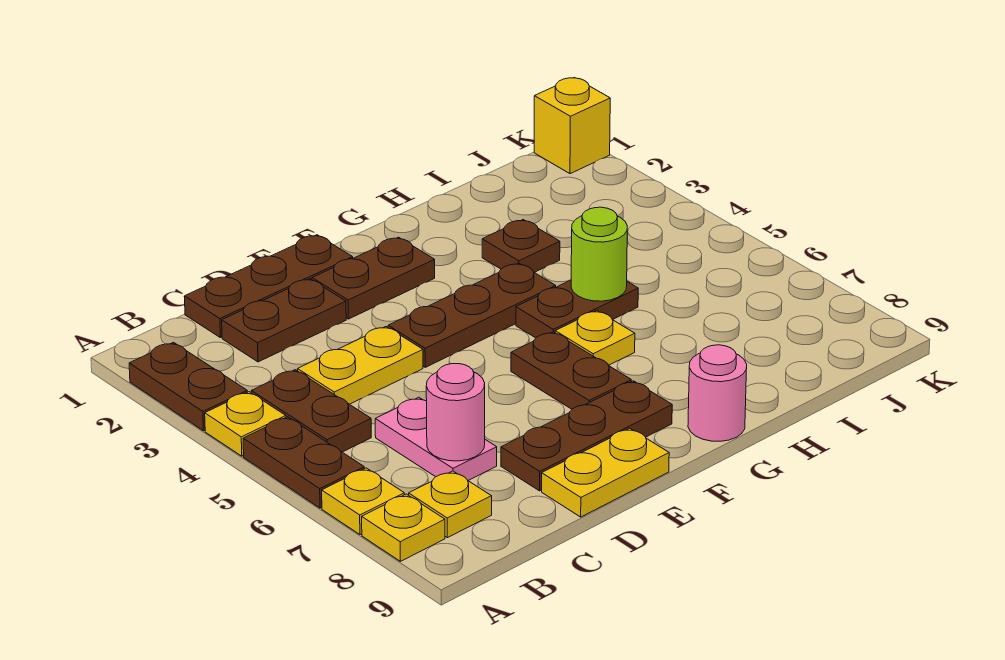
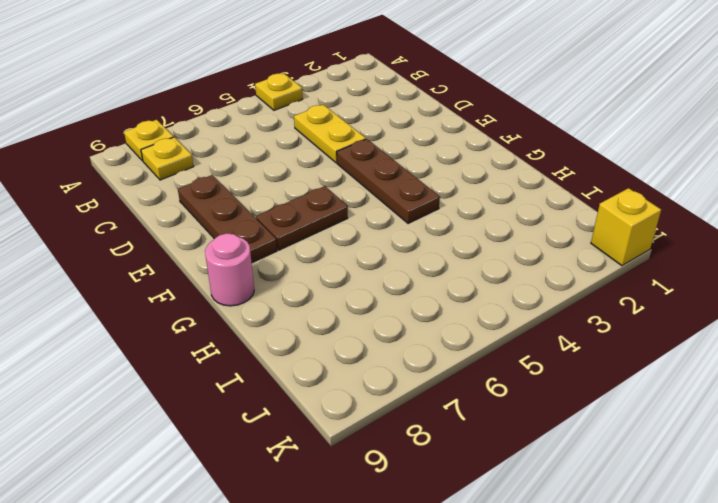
none -> brown plate A2:A3 level 1
none -> brown plate A5:A6 level 1
none -> yellow plate A7 level 1

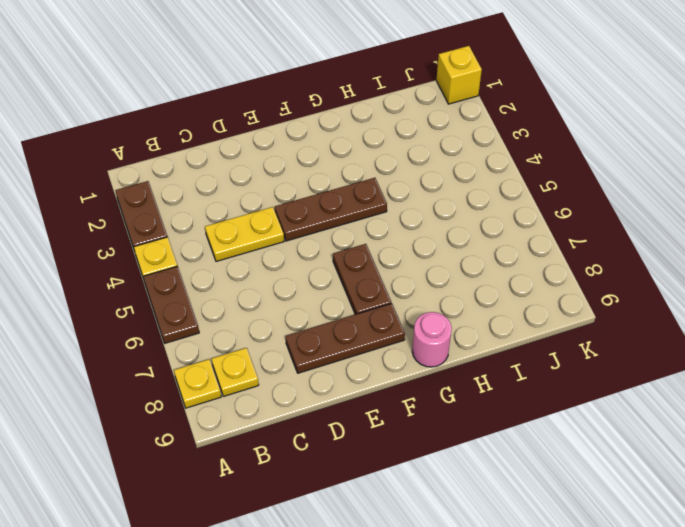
none -> yellow plate A7 level 1
none -> brown plate B4:B5 level 1
none -> brown plate C1:E1 level 1

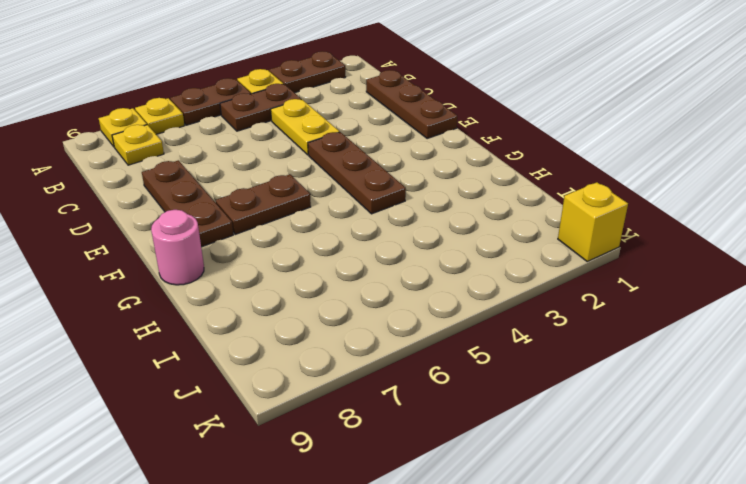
none -> brown plate C2:D2 level 1
none -> pink plate C6:C7 level 1
none -> yellow plate D9:E9 level 1

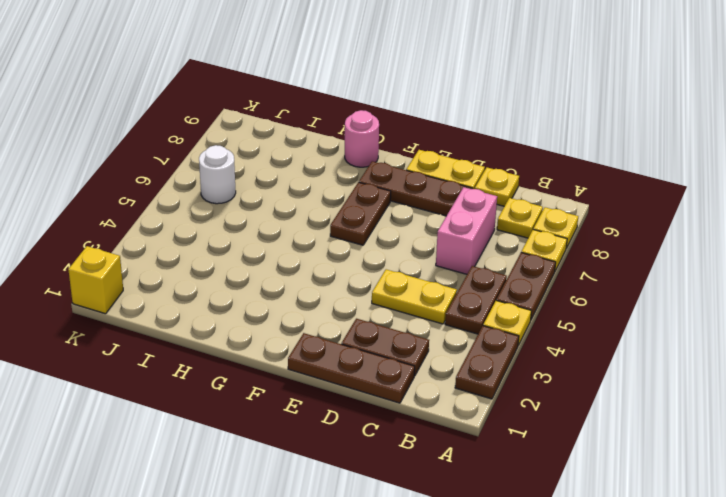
pink brick C6:C7 level 1 -> pink plate C6:C7 level 1
yellow plate C9 level 1 -> yellow plate G6 level 1
white round brick J6 level 1 -> none
none -> brown plate E2:F2 level 1
none -> brown plate E4:G4 level 1
none -> brown plate G5:H5 level 1

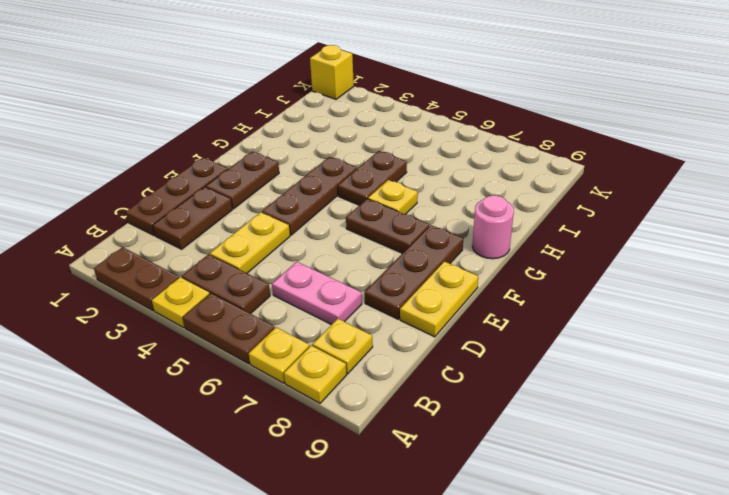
none -> brown plate H3 level 1
none -> pink round brick C7 level 2
none -> lime round brick H5 level 2

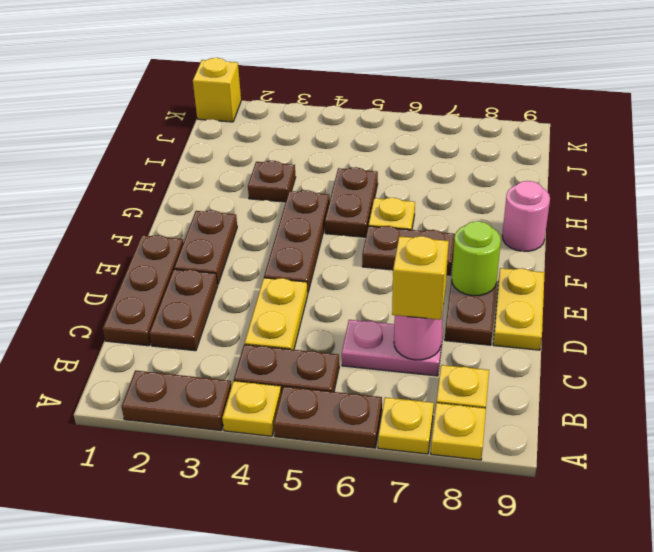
yellow brick C7 level 3 -> none
lime round brick E8 level 2 -> lime round brick H5 level 2

